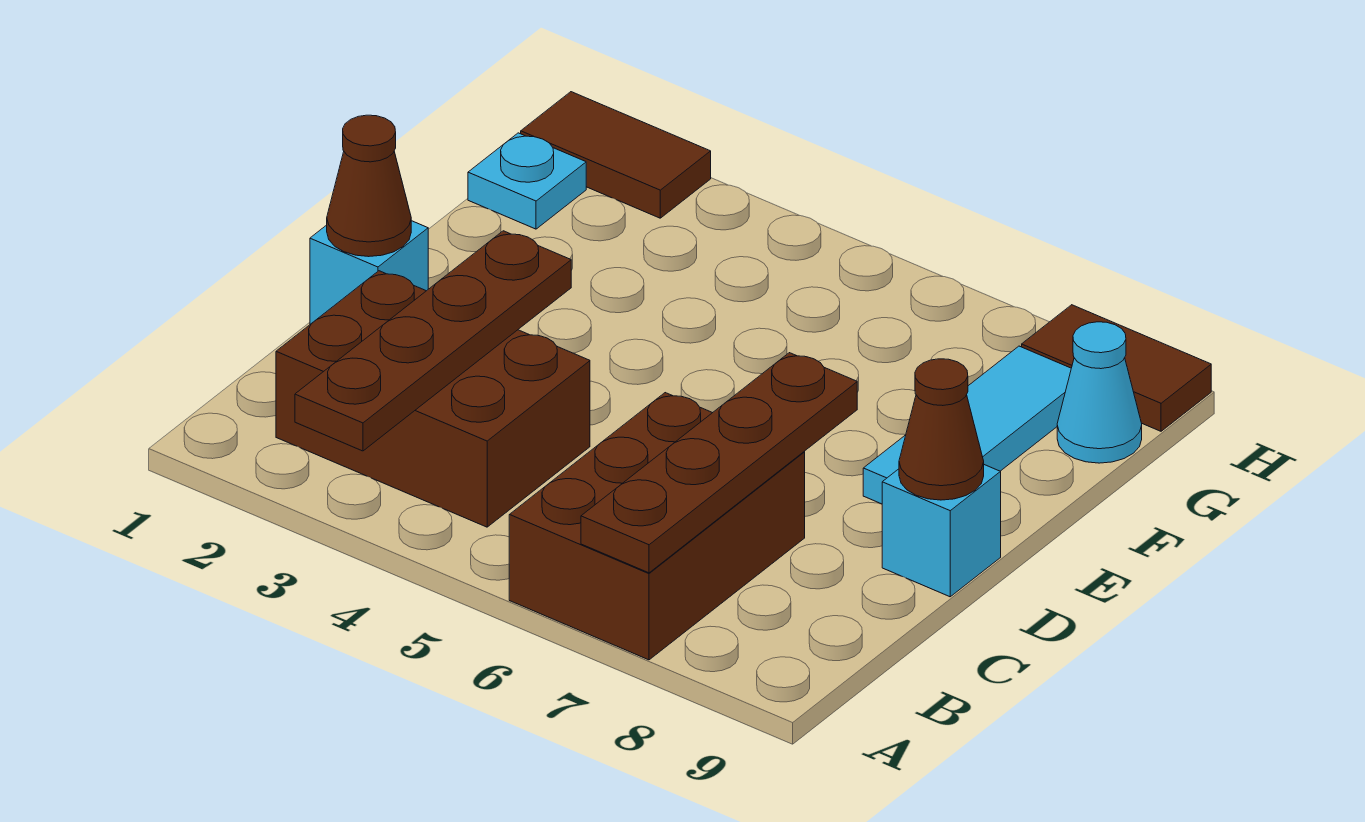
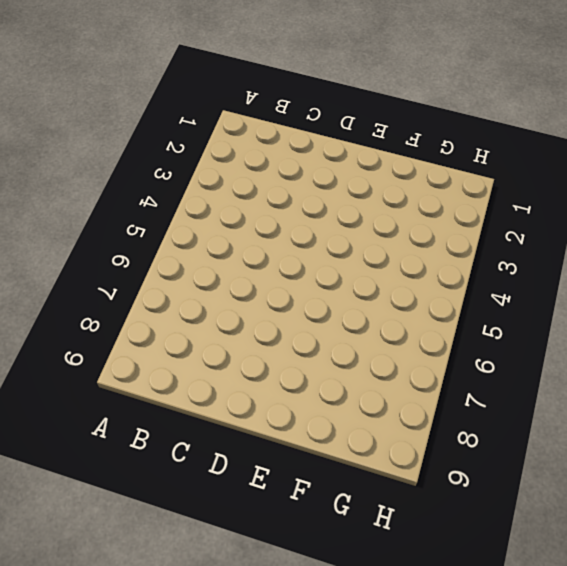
none -> brown brick A6:C7 level 1
none -> brown brick B2:C4 level 1
none -> cyan brick D1 level 1

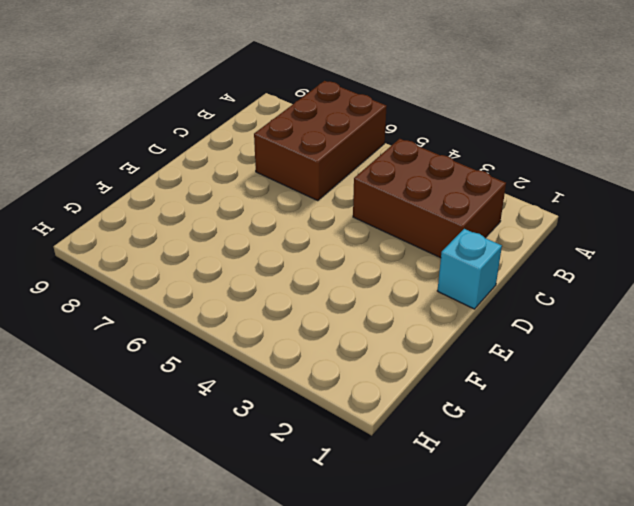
none -> cyan brick D9 level 1
none -> cyan tile E8:G8 level 1
none -> cyan plate G1 level 1

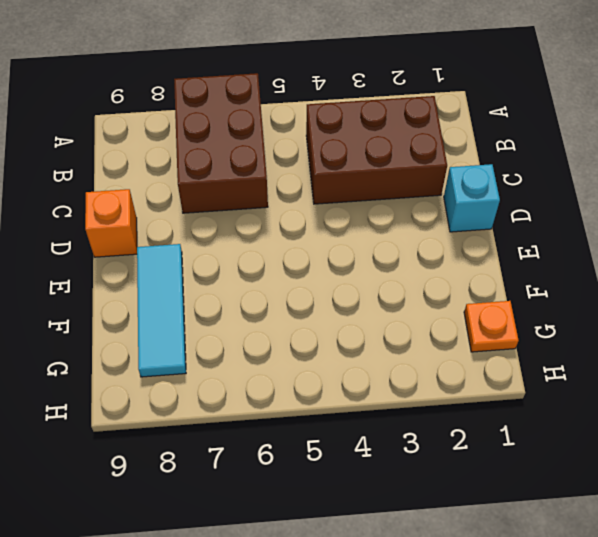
orange brick D9 level 1 -> cyan brick D9 level 1
orange plate G1 level 1 -> cyan plate G1 level 1
none -> cyan cone G9 level 1
none -> brown tile H1:H2 level 1
none -> brown tile H8:H9 level 1

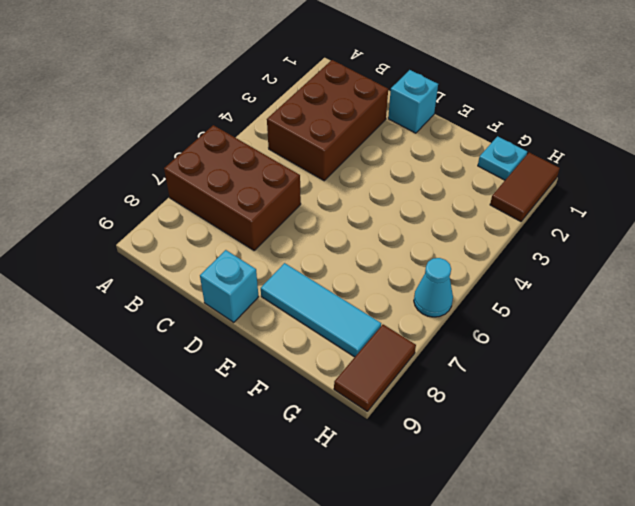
cyan cone H6 level 1 -> cyan cone G9 level 1
none -> brown plate A3:D3 level 2
none -> brown plate A7:D7 level 2
none -> brown cone D1 level 2

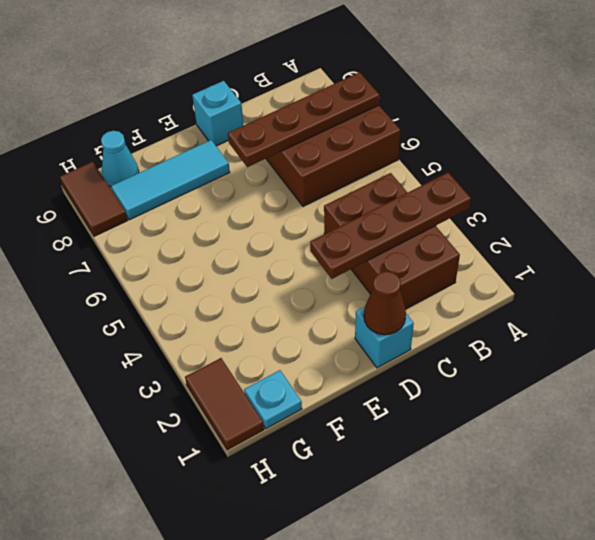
none -> brown cone D9 level 2

